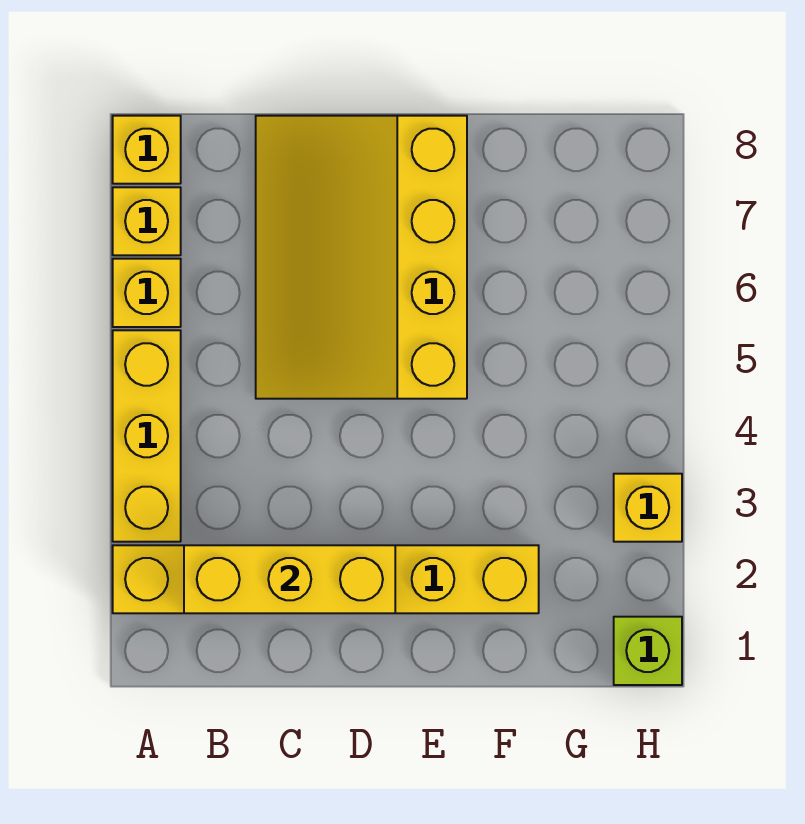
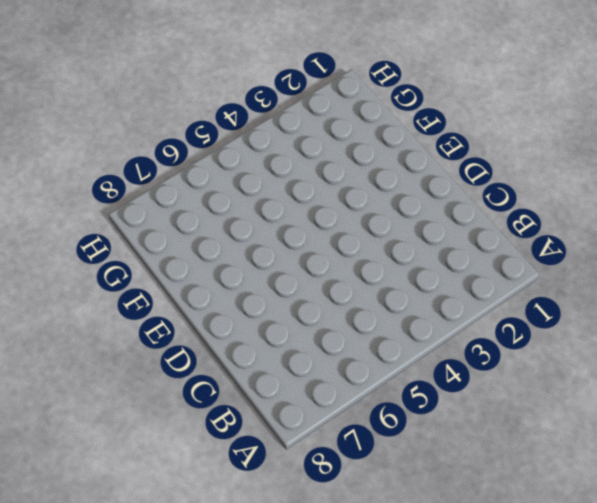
none -> yellow brick A2:F2 level 1
none -> yellow brick A3:A5 level 1

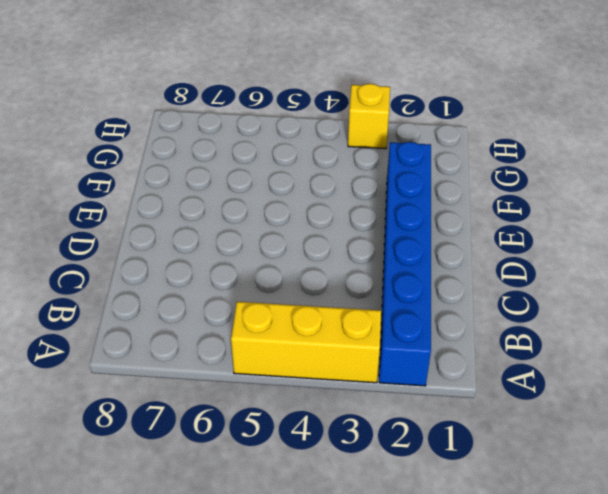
blue brick A2:F2 level 1 -> yellow brick A2:F2 level 1
none -> yellow brick A6 level 1
none -> yellow brick A7 level 1

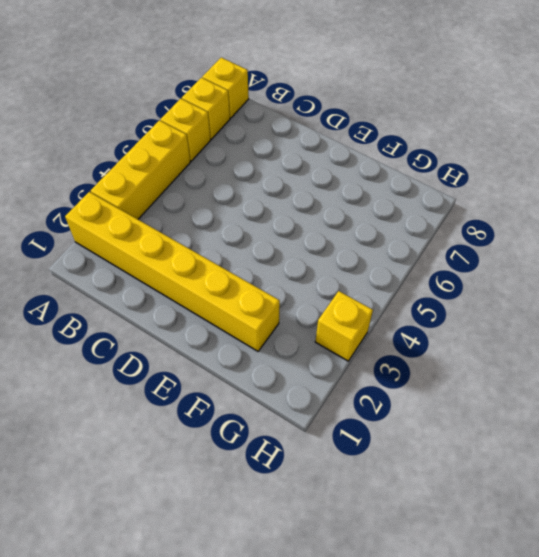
none -> yellow slope C5:E8 level 1 top E
none -> lime brick H1 level 1

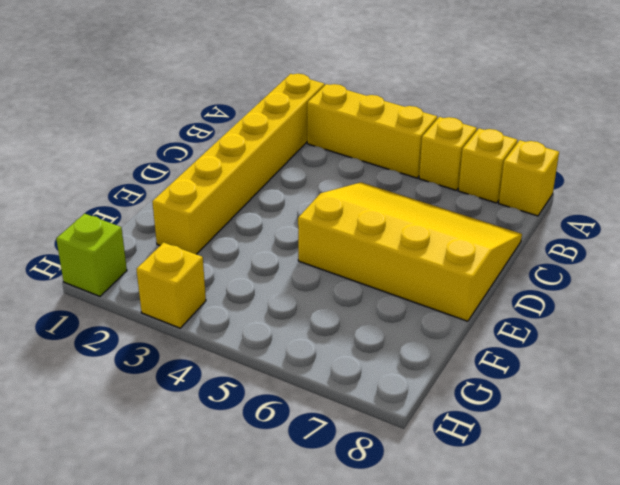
none -> yellow brick B2:D2 level 2

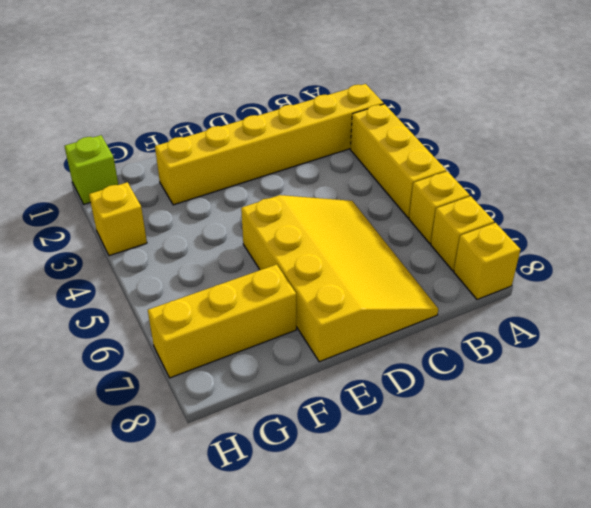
yellow brick F7:H7 level 1 -> yellow brick B2:D2 level 2

